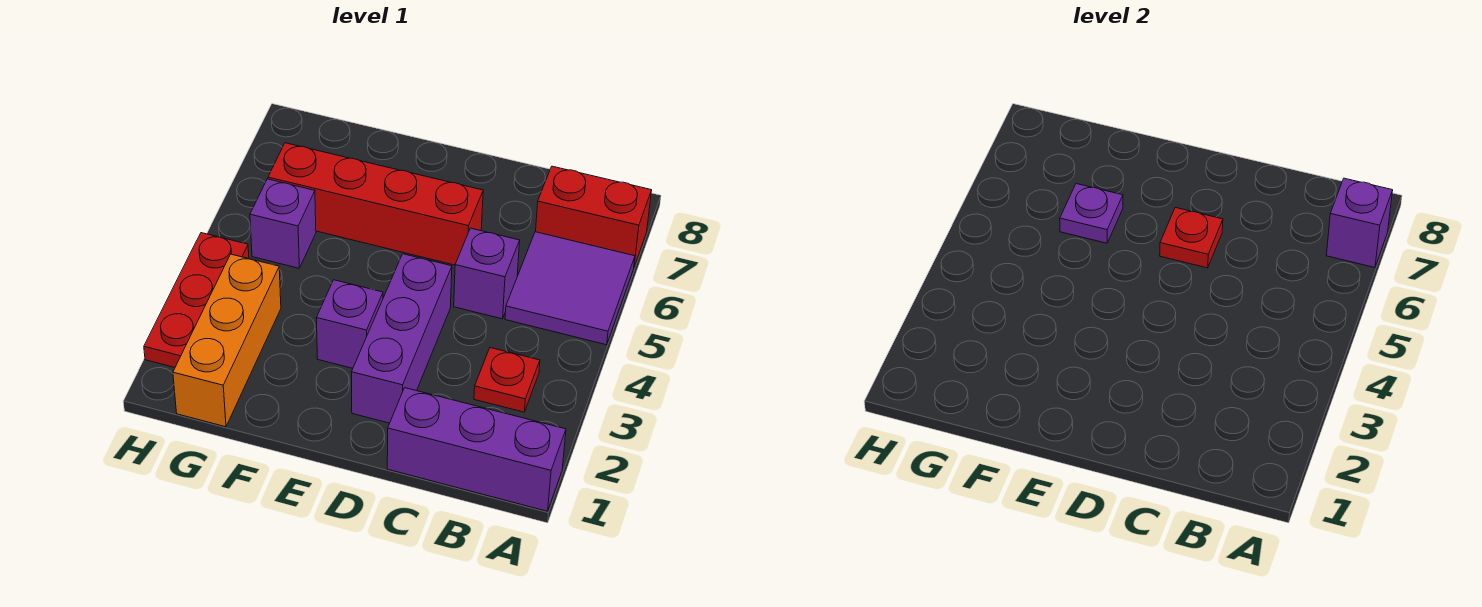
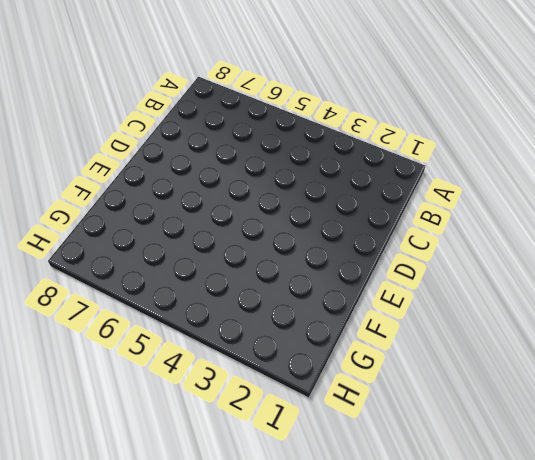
none -> purple brick A1:C1 level 1
none -> purple tile A5:B6 level 1
none -> red brick A7:B7 level 1

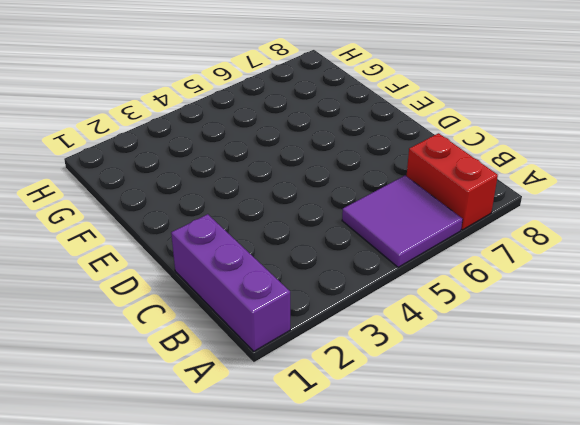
none -> red plate B3 level 1
none -> purple brick C5 level 1
none -> purple brick D2:D4 level 1

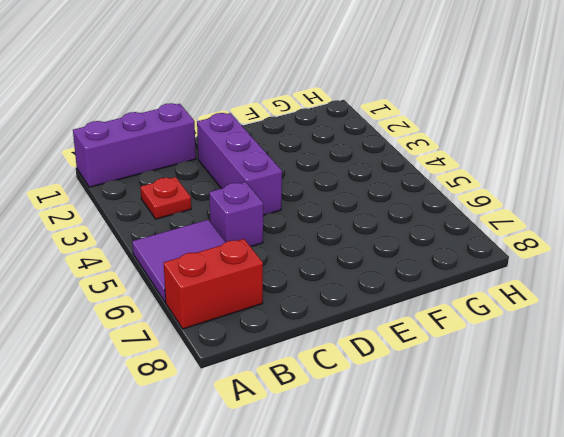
none -> red brick D6:G6 level 1
none -> purple brick E3 level 1
none -> orange brick G1:G3 level 1

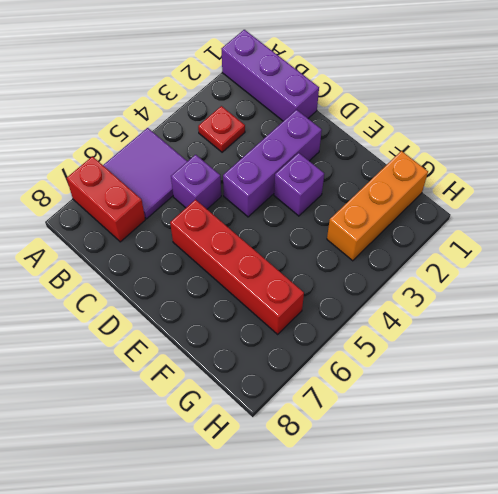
none -> purple brick G5 level 1
none -> red plate H2:H4 level 1
none -> purple brick A7 level 2

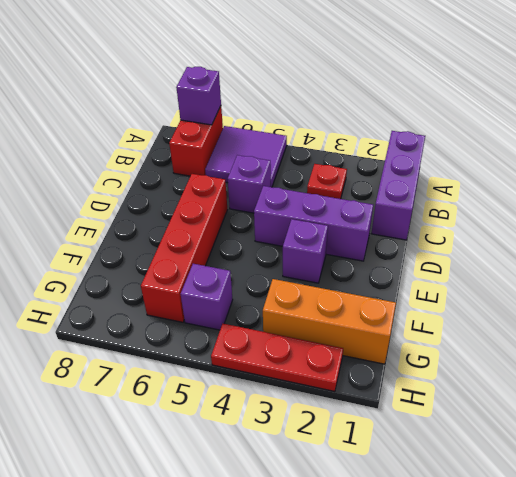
none -> red plate D6 level 2
none -> purple plate F6 level 2

